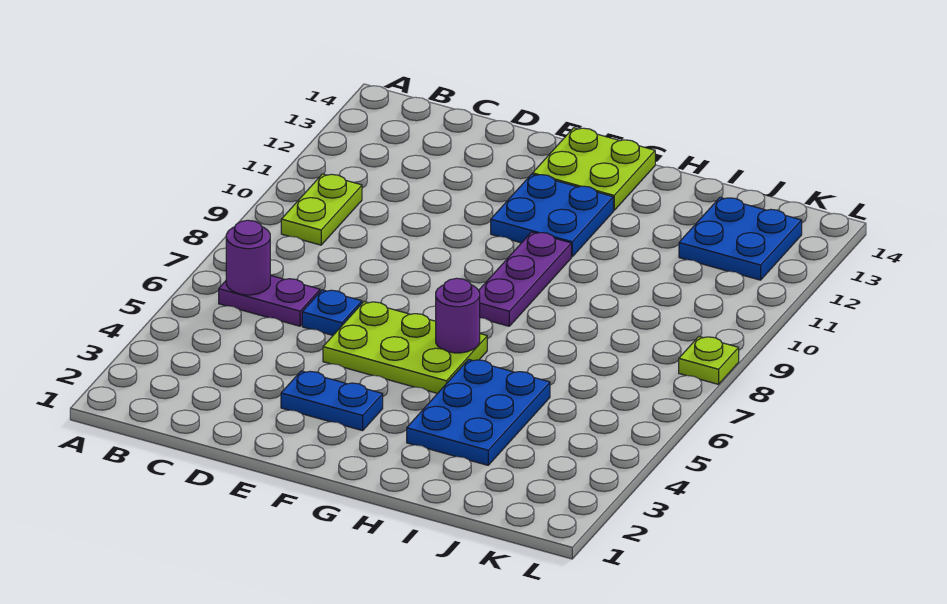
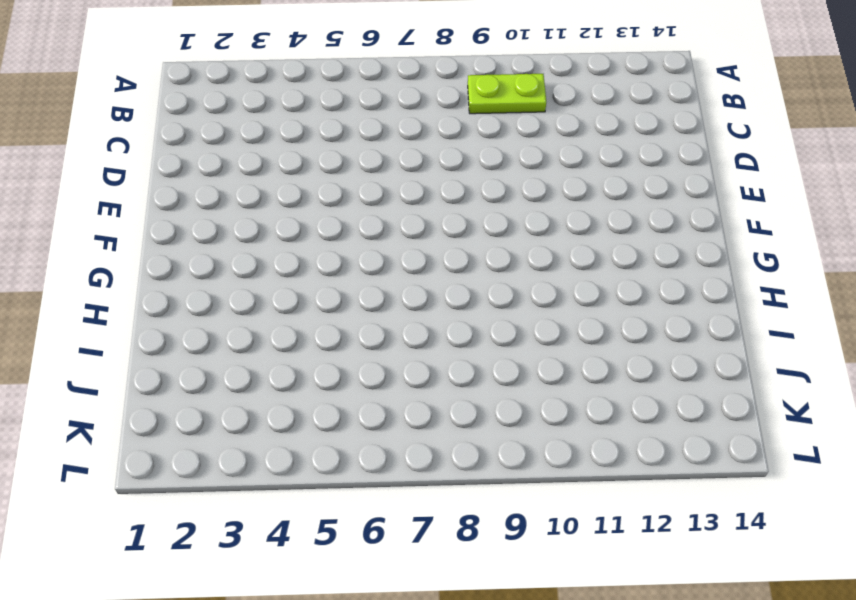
none -> purple plate B6:C6 level 1
none -> blue plate D6 level 1
none -> blue plate E3:F3 level 1

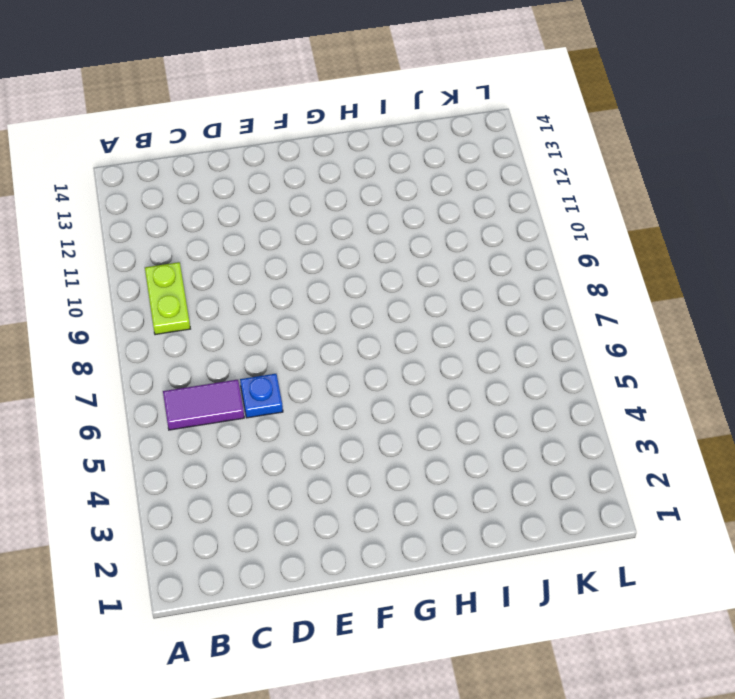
purple tile B6:C6 level 1 -> purple plate B6:C6 level 1
none -> blue plate E3:F3 level 1
none -> lime plate E5:G6 level 1
none -> blue plate F11:G12 level 1

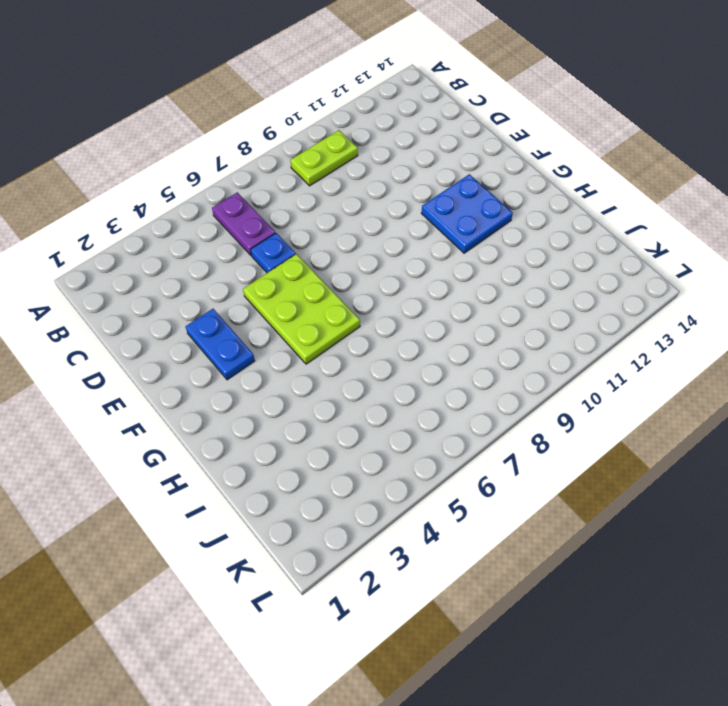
none -> lime plate F13:G14 level 1
none -> purple plate G8:G10 level 1
none -> blue plate H3:I5 level 1

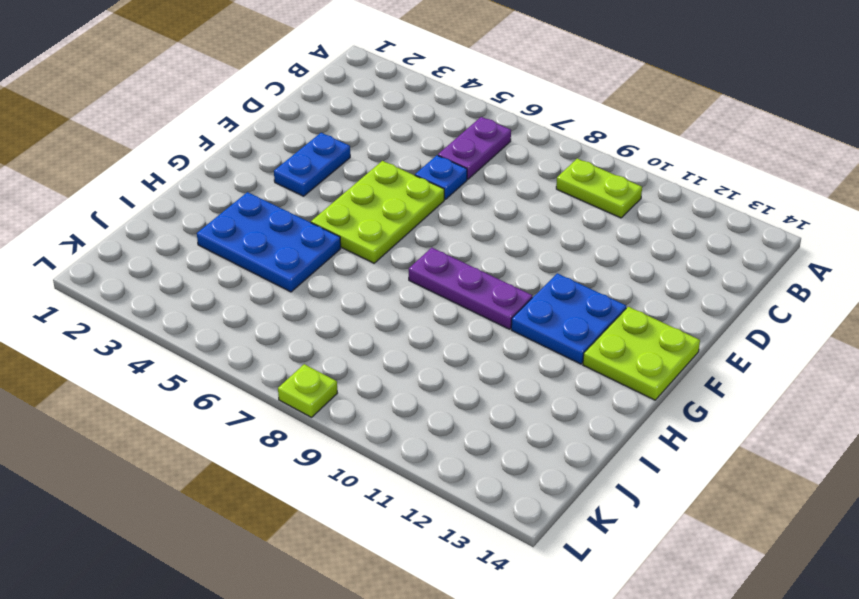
none -> blue plate J12:K13 level 1
none -> purple round brick B6 level 2
none -> purple round brick G6 level 2

